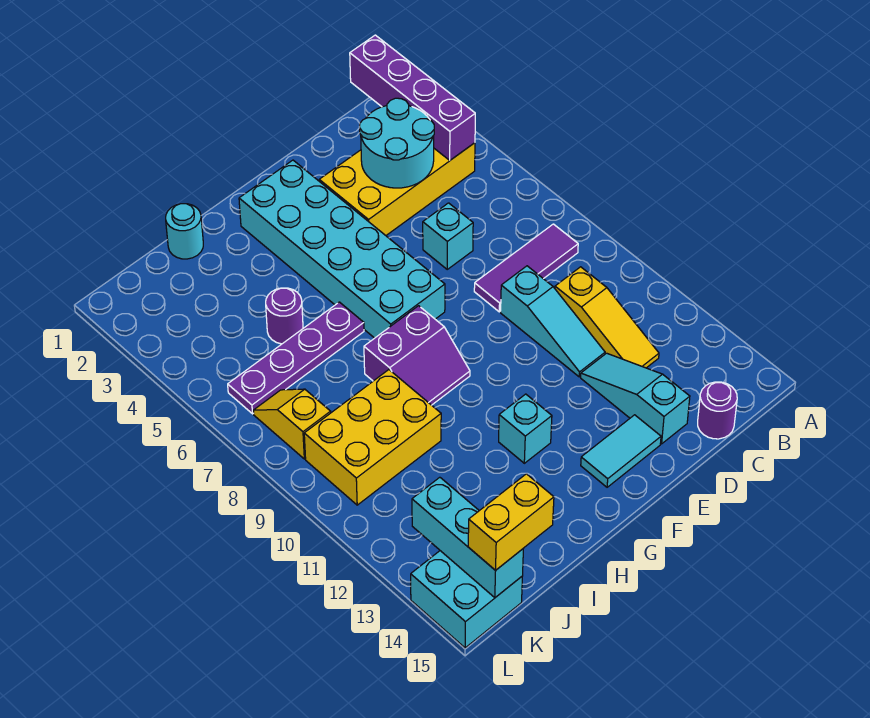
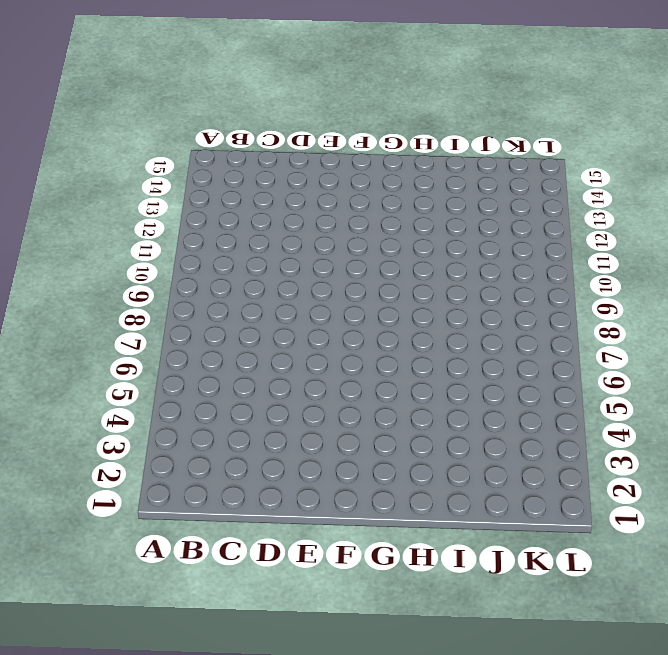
none -> yellow brick B3:E4 level 1
none -> purple tile B8:D8 level 1
none -> yellow slope C10:C12 level 1 top 10

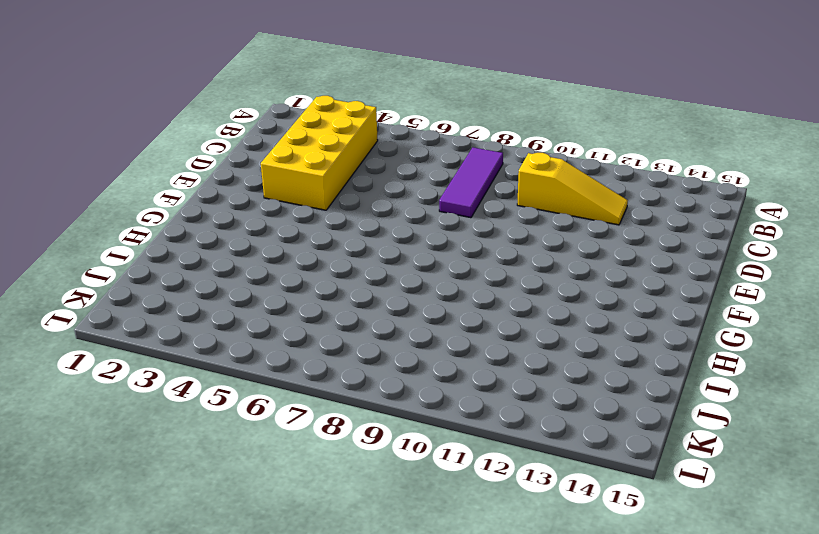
none -> purple round brick C15 level 1
none -> cyan brick D6 level 1
none -> cyan slope D9:D11 level 1 top 9

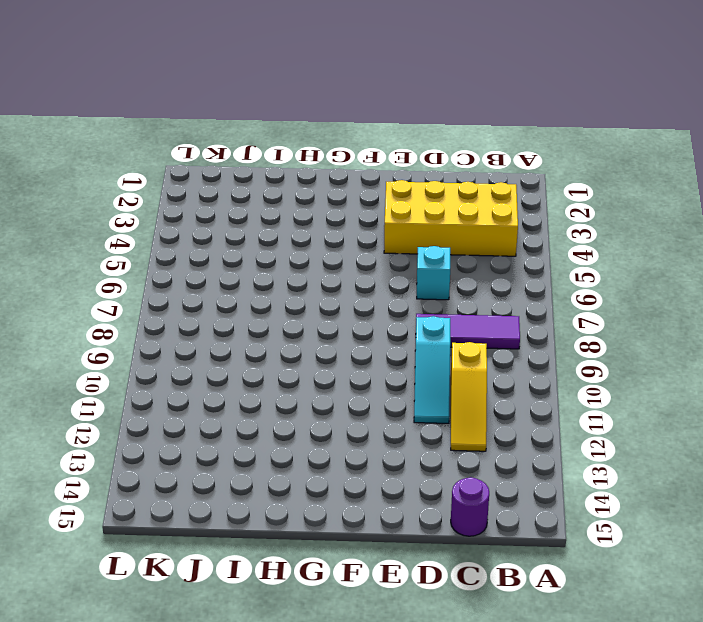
none -> cyan slope D12:D14 level 1 top 14
none -> cyan tile E14:F14 level 1
none -> cyan brick F2:G7 level 1

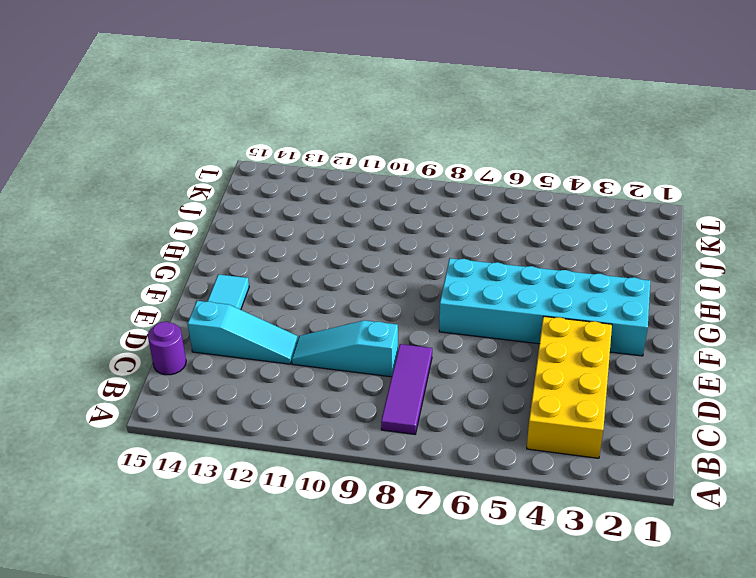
none -> yellow slope C10:C12 level 1 top 10
none -> cyan brick D6 level 1
none -> purple slope G8:H9 level 1 top 8

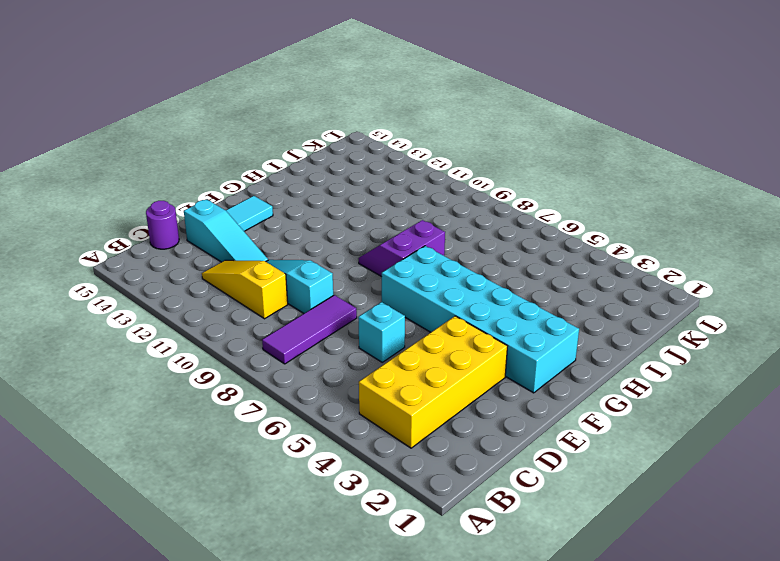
none -> cyan brick G12 level 1
none -> purple plate H6:K6 level 1
none -> cyan round brick I1 level 1

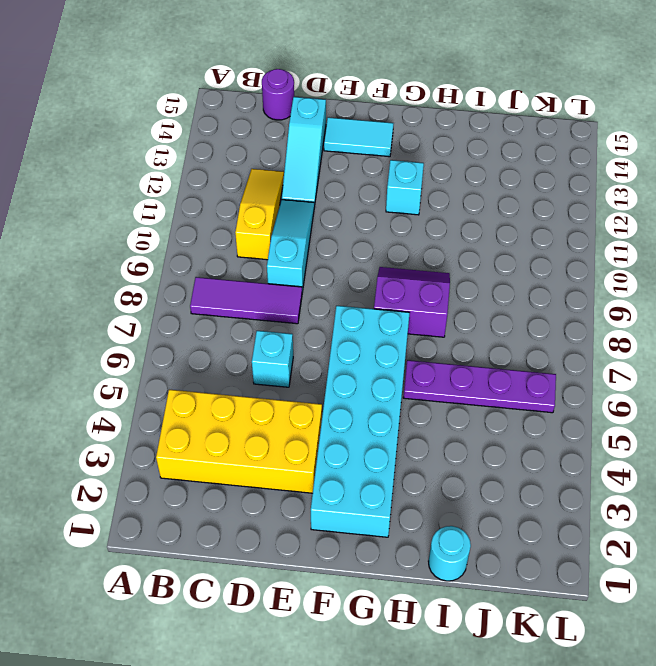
none -> purple round brick I5 level 1
none -> yellow brick I9:K10 level 1
none -> yellow slope K7:K8 level 1 top 8

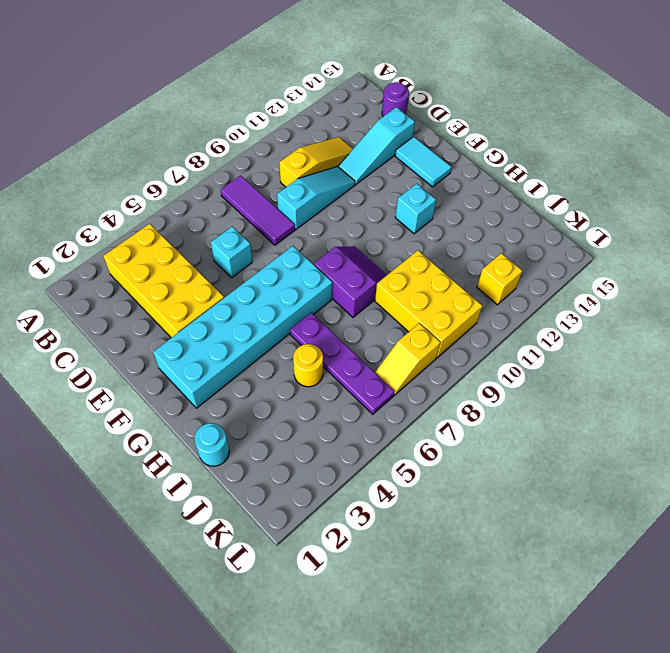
yellow round brick I5 level 1 -> purple round brick I5 level 1
yellow brick K12 level 1 -> none
none -> cyan brick K14:L15 level 1
none -> purple brick B1:B4 level 2
none -> cyan round brick C3:D4 level 2

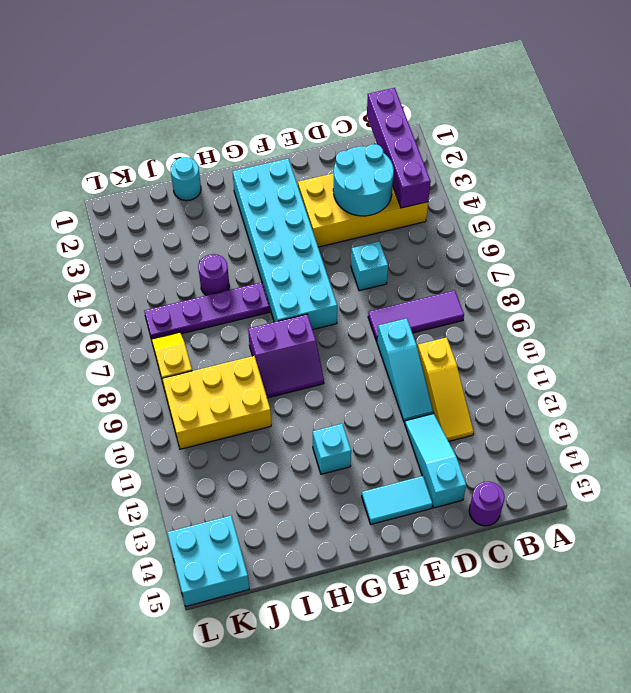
none -> cyan brick K13:K15 level 2
none -> yellow brick J15:K15 level 3

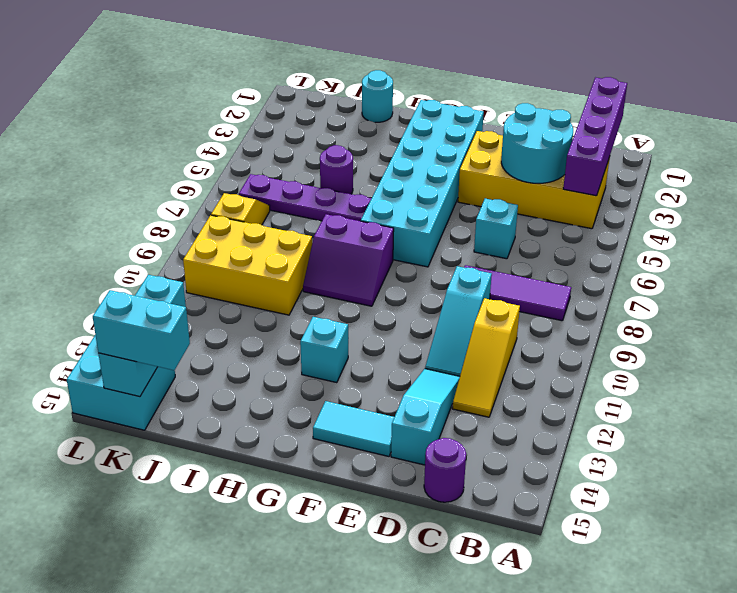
cyan brick J15:K15 level 3 -> yellow brick J15:K15 level 3

